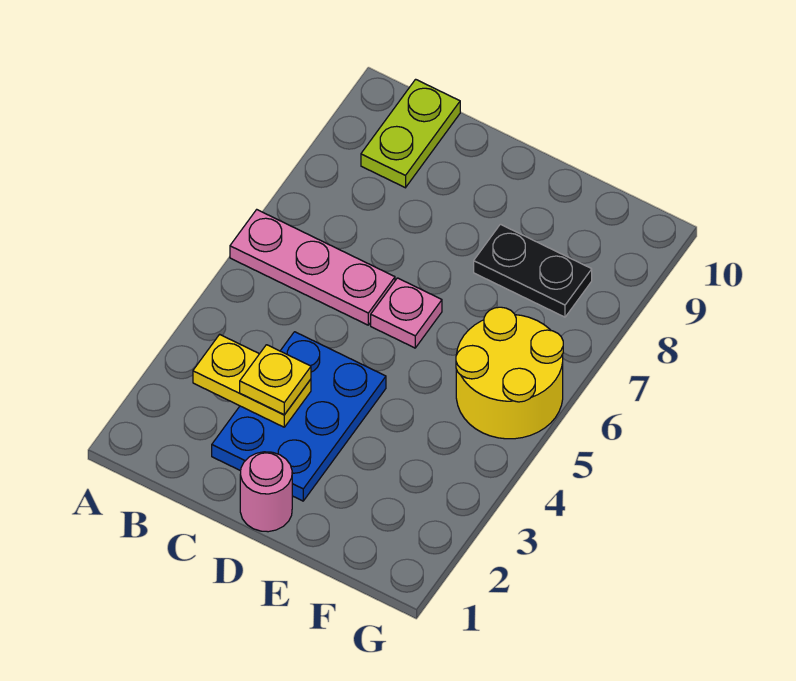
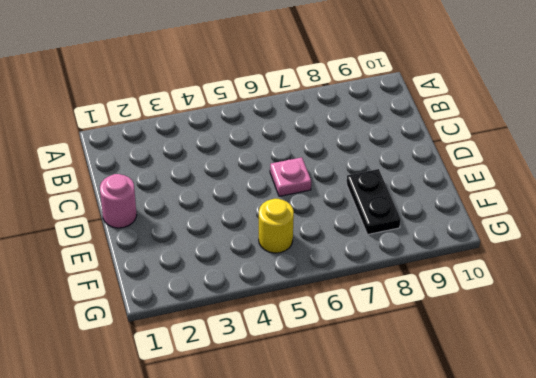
yellow round brick F5 level 1 -> yellow round brick F5:G6 level 1
none -> pink plate A6:C6 level 1
none -> lime plate B9:B10 level 1

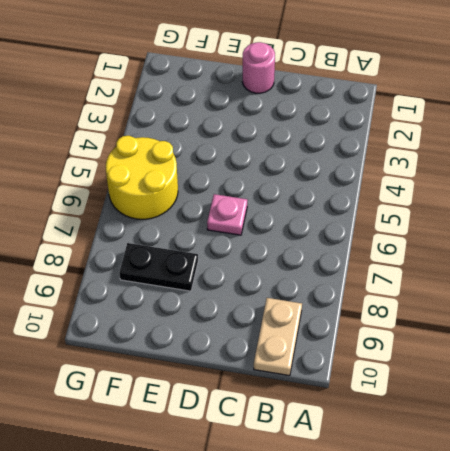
tan plate B9:B10 level 1 -> lime plate B9:B10 level 1
none -> pink plate A6:C6 level 1
none -> blue plate C2:D4 level 1

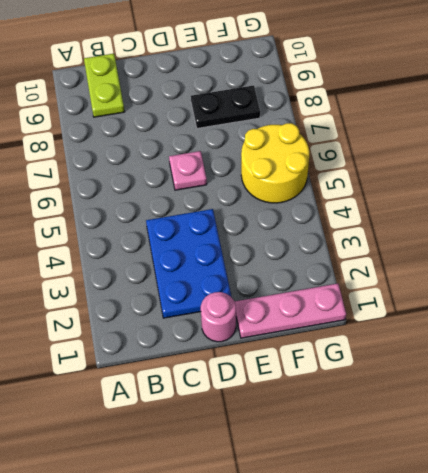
pink plate E1:G1 level 1 -> pink plate A6:C6 level 1
none -> yellow plate B3:C3 level 2
none -> yellow plate C3 level 3

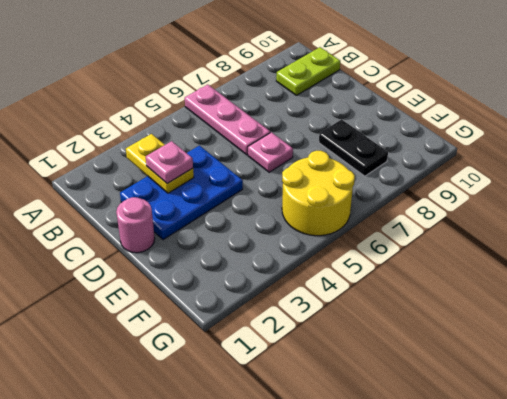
pink plate C3 level 3 -> yellow plate C3 level 3

